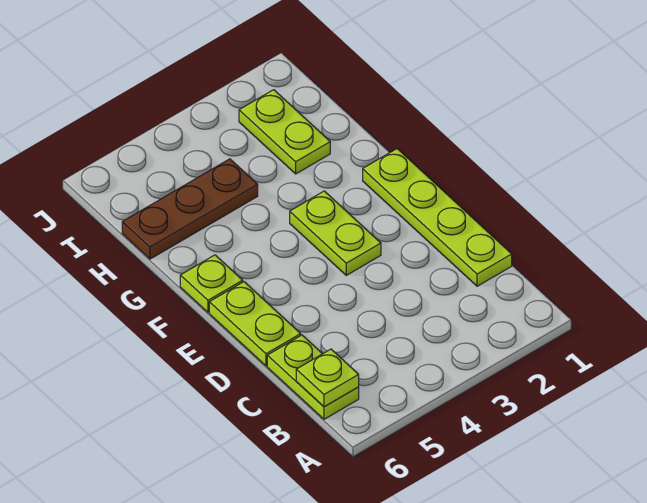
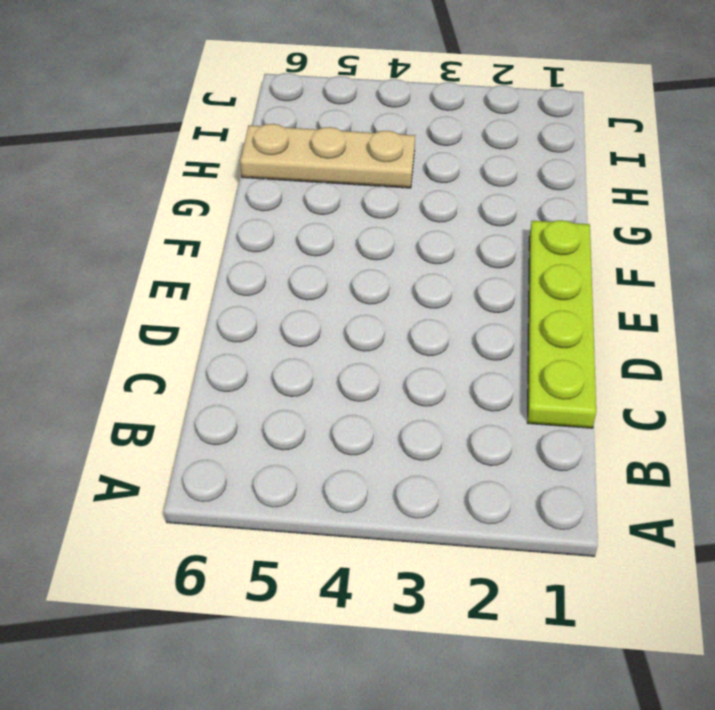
tan plate H4:H6 level 1 -> brown plate H4:H6 level 1
none -> lime plate B6:C6 level 1
none -> lime plate D6:E6 level 1

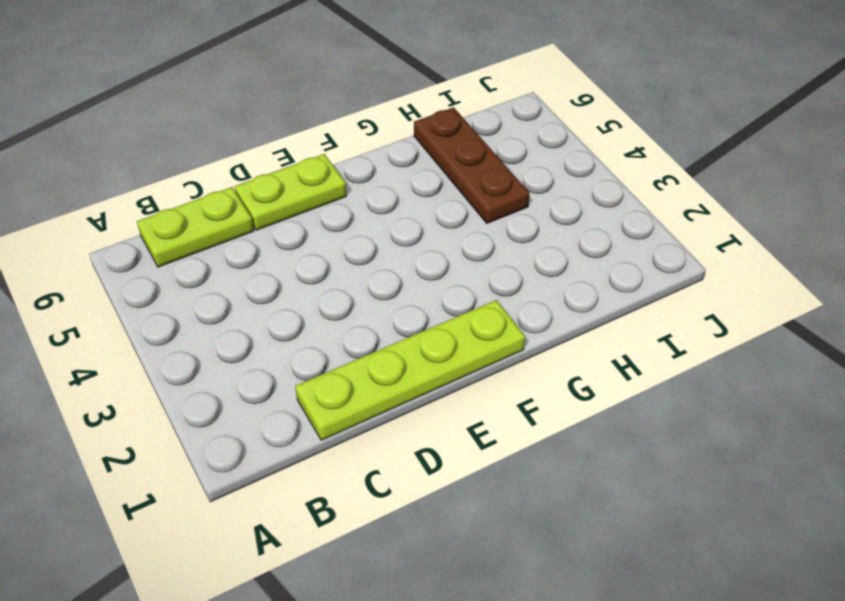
none -> lime plate E3:F3 level 1
none -> lime plate F6 level 1

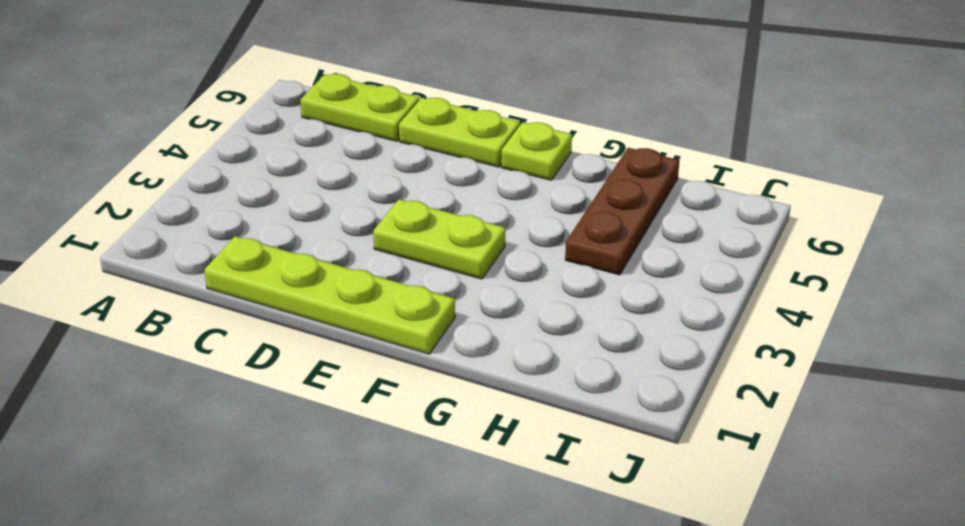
none -> lime plate H2:I2 level 1
none -> lime plate B6 level 2

